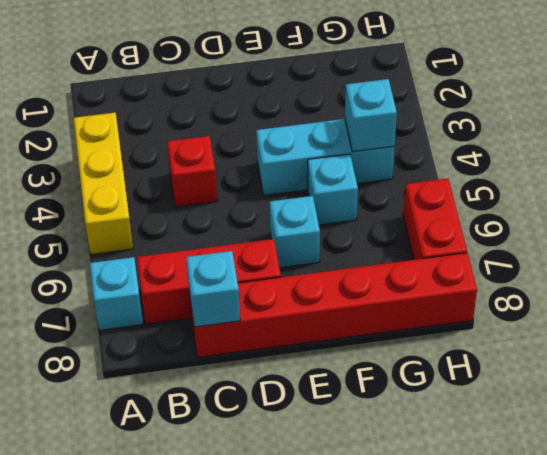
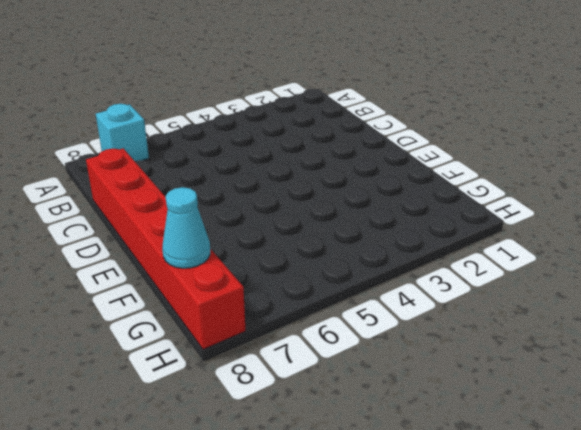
cyan cone G8 level 2 -> none
none -> yellow brick A3:A5 level 1
none -> red brick B7:D7 level 1

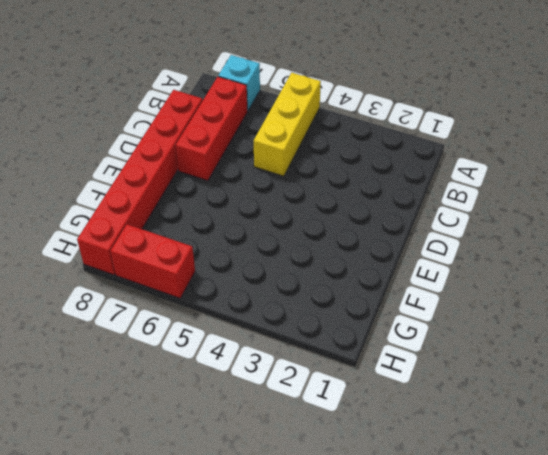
yellow brick A5:C5 level 1 -> yellow brick A3:A5 level 1
none -> red brick C4 level 1
none -> cyan brick E4:G4 level 1

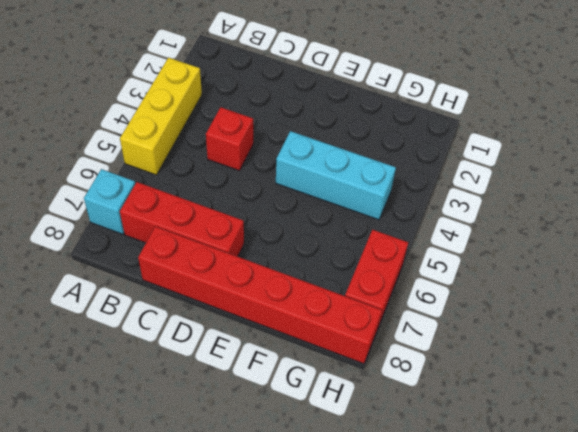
none -> cyan brick E6 level 1
none -> cyan brick F5 level 1

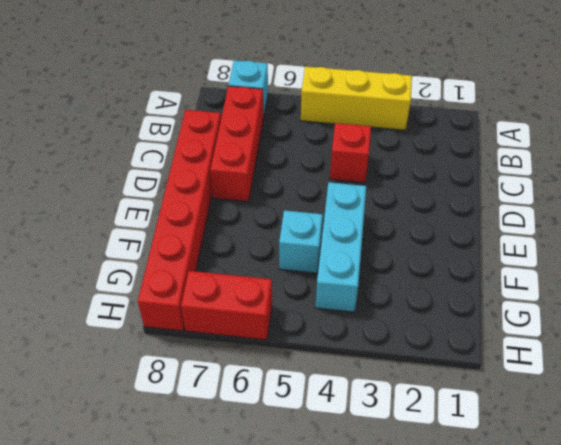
none -> cyan brick E6 level 1
none -> cyan brick C8 level 2

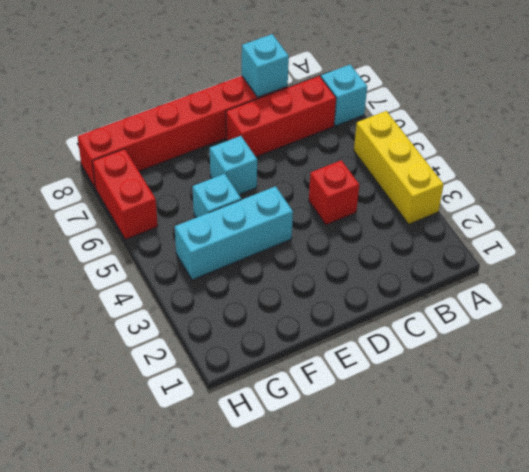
none -> cyan brick G4 level 2

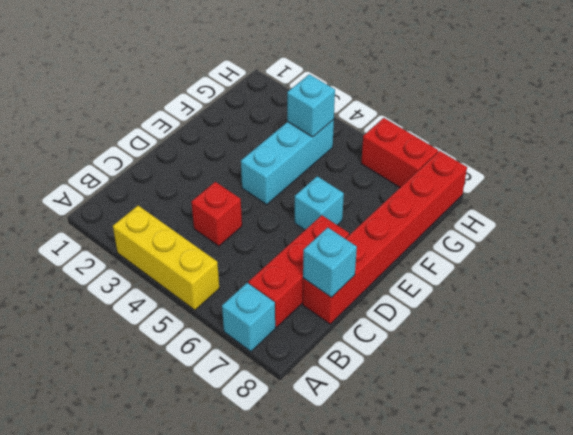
none -> cyan brick F5 level 1

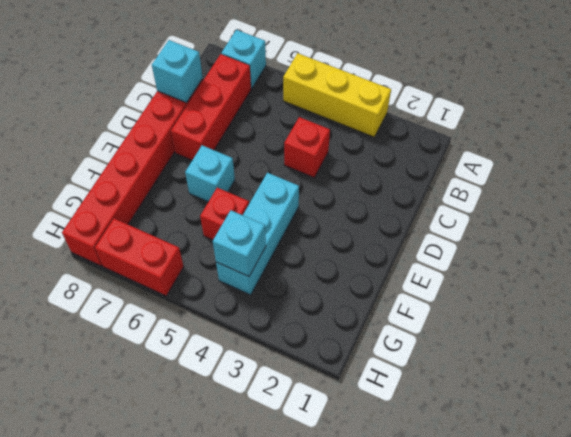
red brick F5 level 1 -> cyan brick F5 level 1

